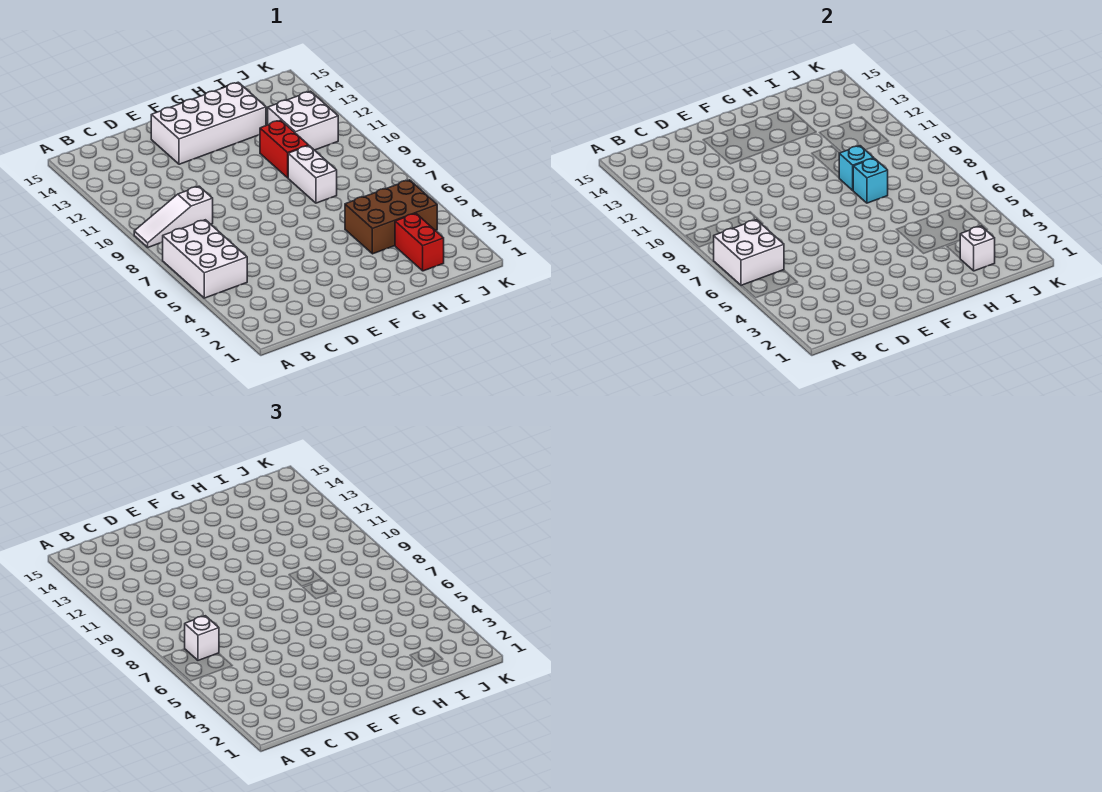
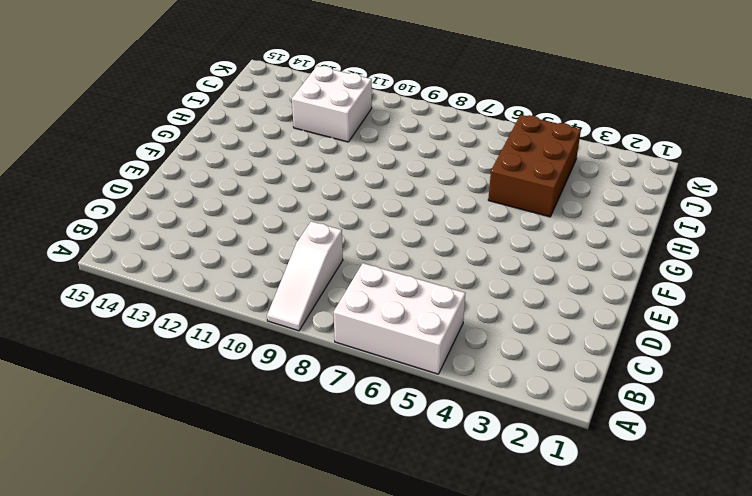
none -> white brick E13:H14 level 1
none -> white brick H8:H9 level 1
none -> red brick H10:H11 level 1

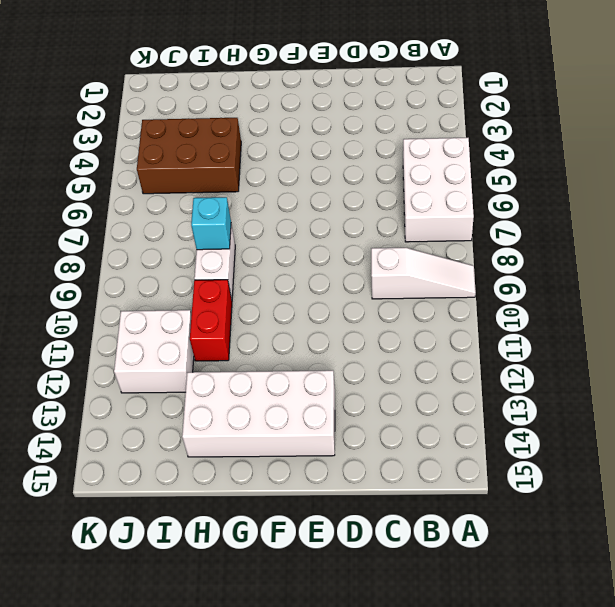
none -> red brick I2:I3 level 1
none -> white brick A6:B7 level 2
none -> cyan brick H9 level 2

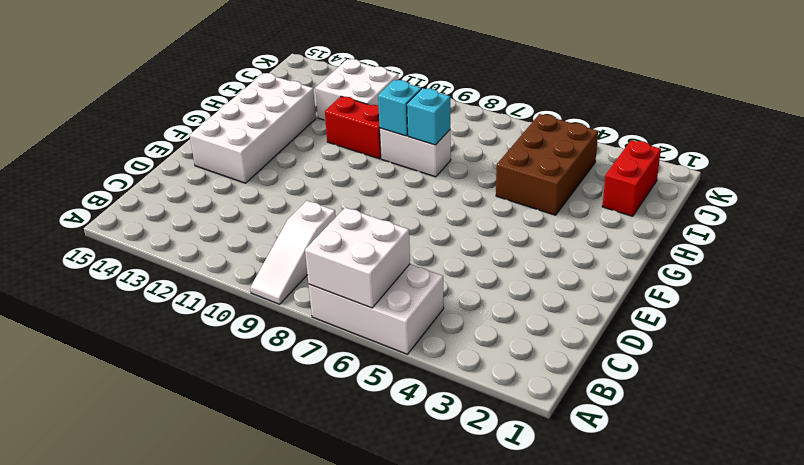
red brick I2:J2 level 1 -> red brick I2:I3 level 1
none -> white brick I2 level 2
none -> white brick B7 level 3

